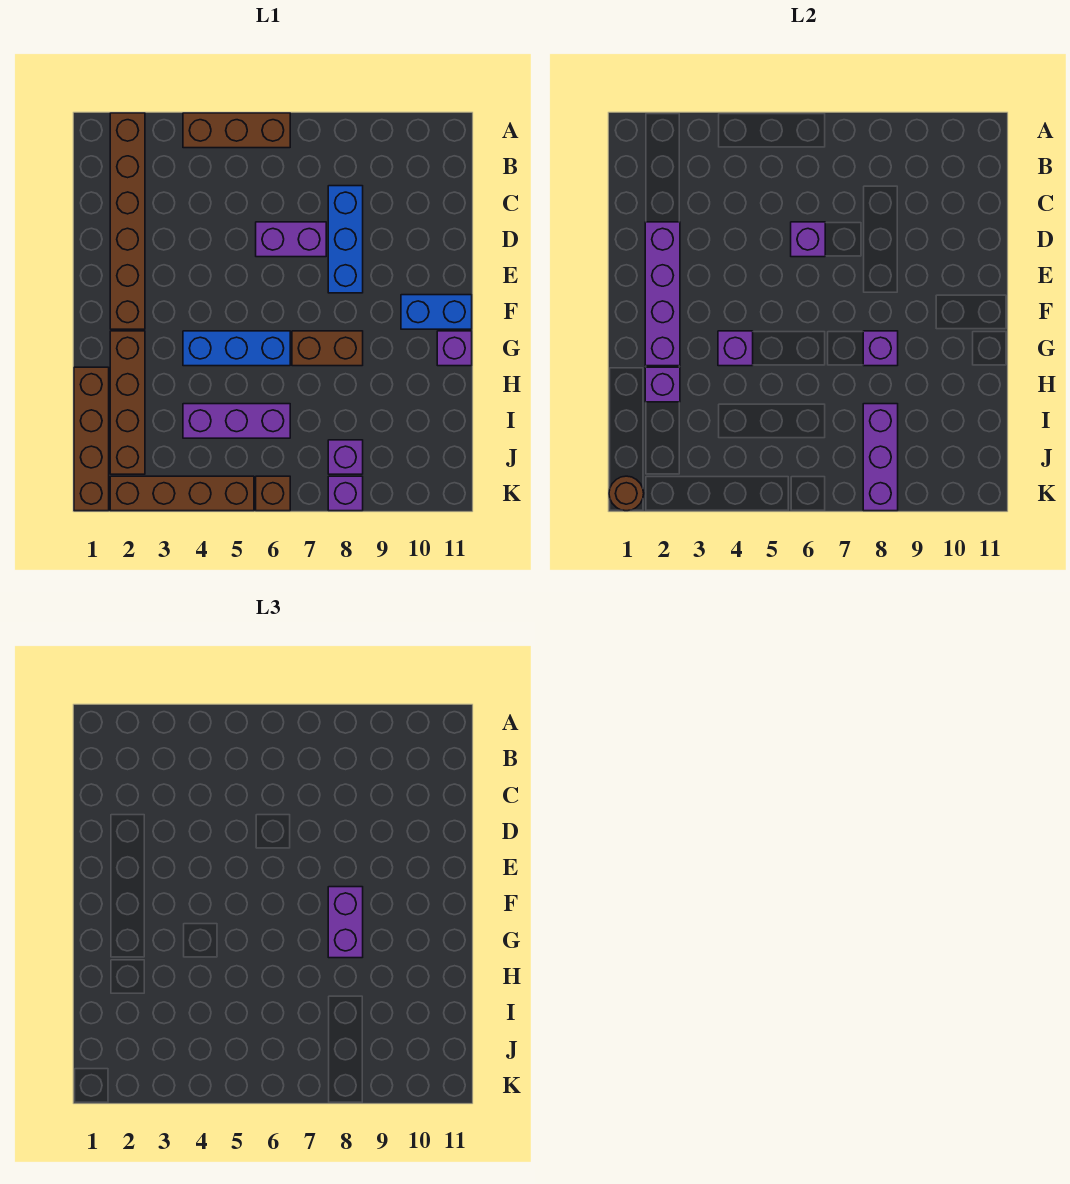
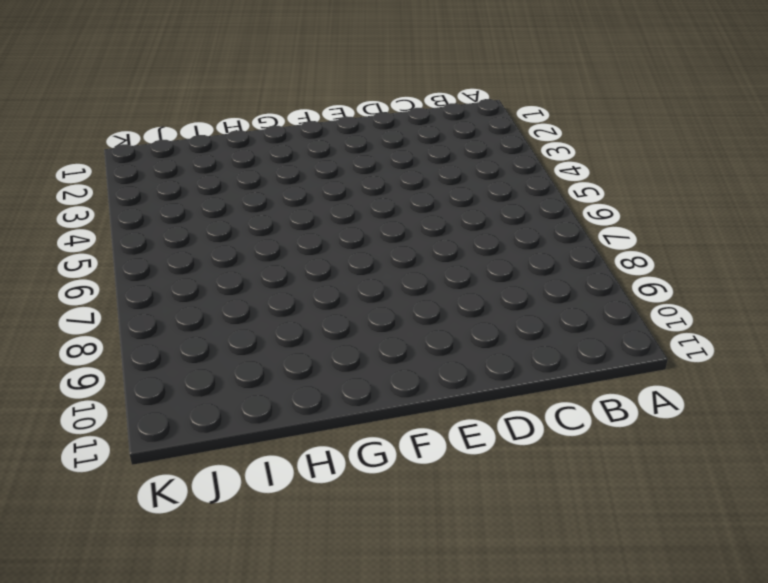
none -> brown brick A2:F2 level 1
none -> brown brick A4:A6 level 1
none -> blue brick C8:E8 level 1

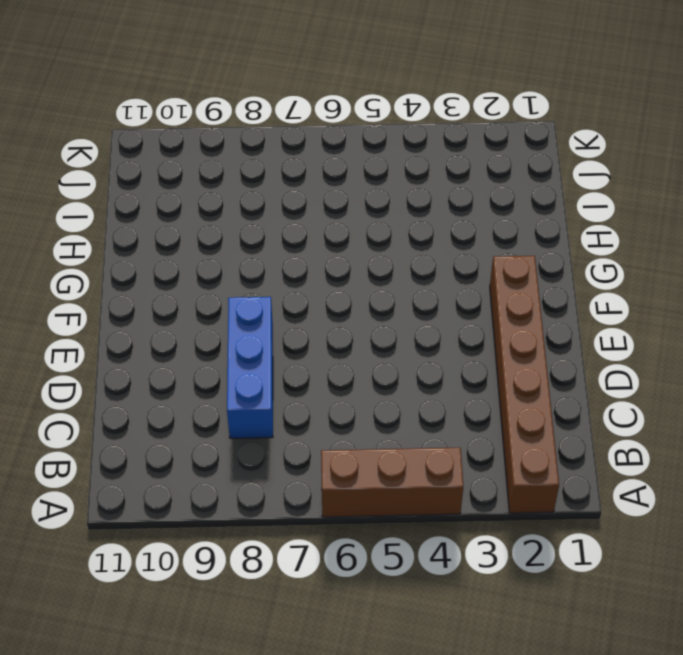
none -> purple brick D6:D7 level 1
none -> blue brick F10:F11 level 1
none -> brown brick G2:J2 level 1

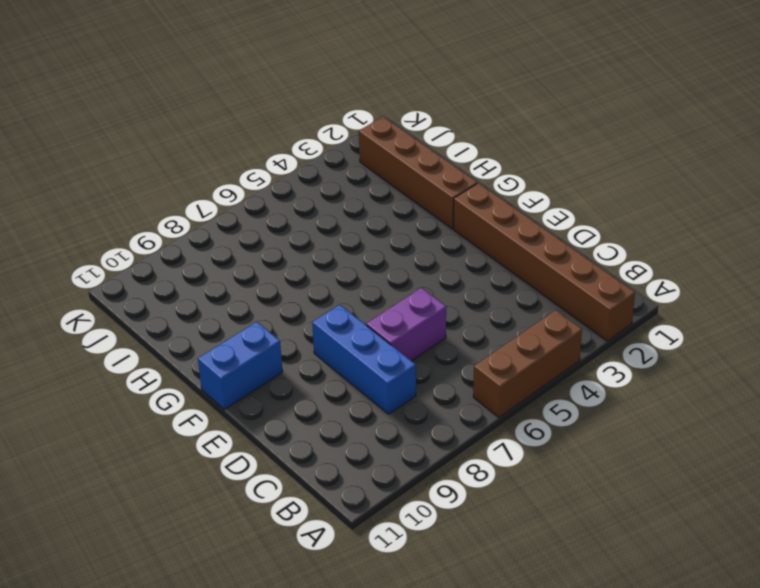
none -> blue brick G4:G6 level 1
none -> brown brick G7:G8 level 1
none -> purple brick G11 level 1

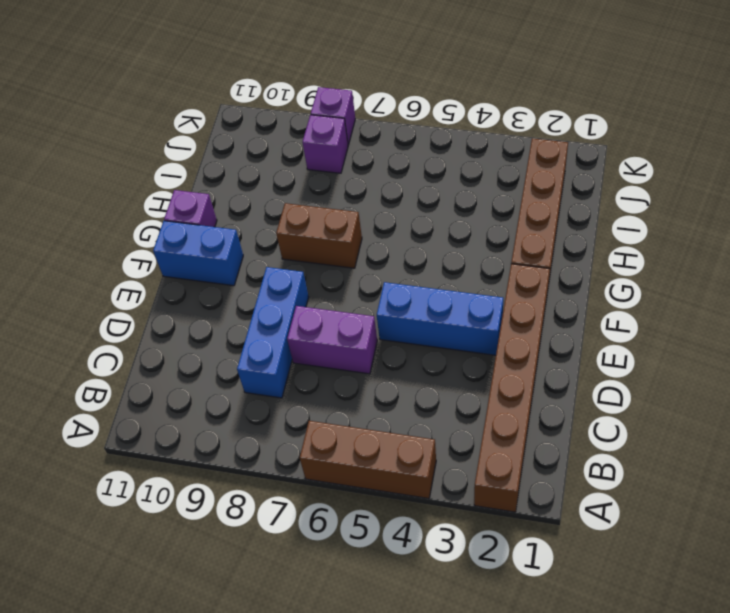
blue brick E3:E5 level 1 -> blue brick G4:G6 level 1
none -> brown brick H1:K1 level 1
none -> purple brick I4:I6 level 1
none -> brown brick K2:K5 level 1

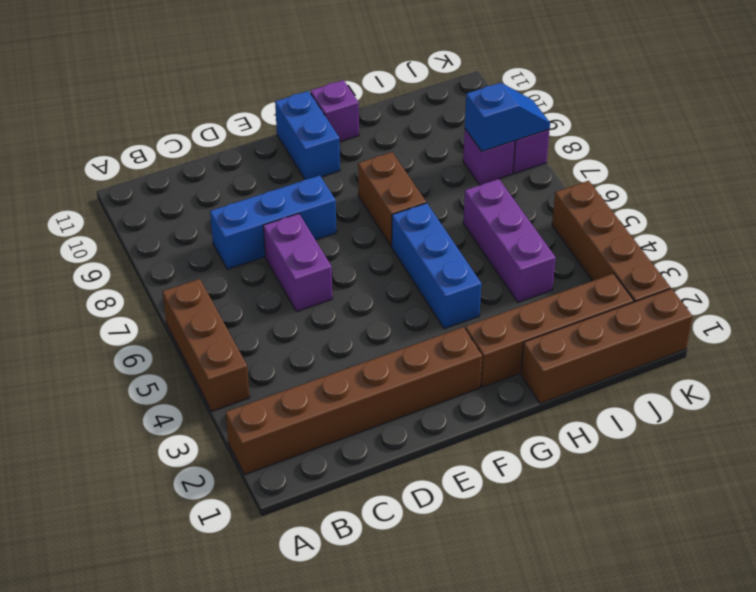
blue slope J8:K8 level 2 top J -> purple brick I8:K8 level 2
none -> brown brick K6 level 1
none -> purple brick D2:G2 level 2
none -> purple brick D6 level 2

